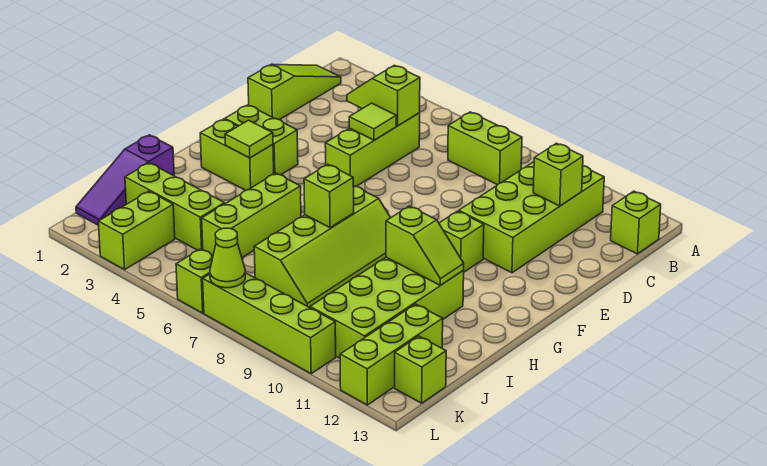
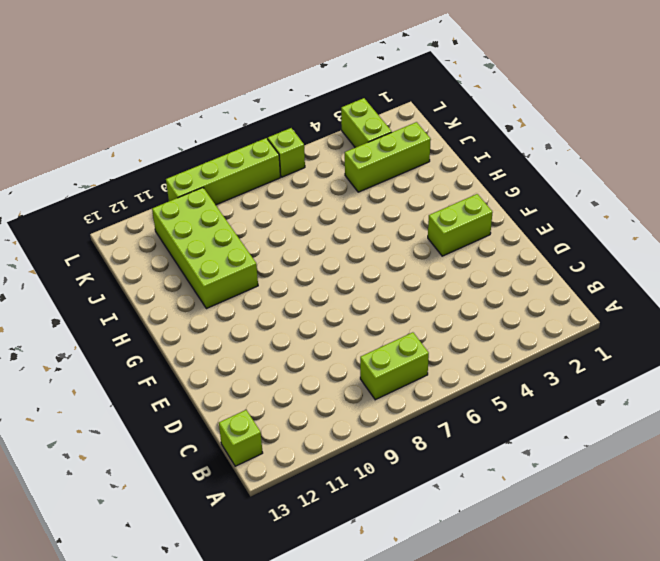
none -> lime slope B1:D1 level 1 top D
none -> lime brick B10:E11 level 1
none -> lime brick C5:E5 level 1

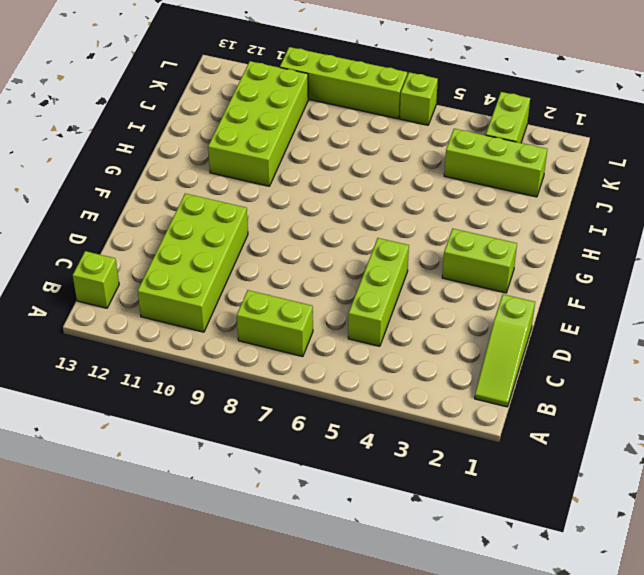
none -> lime brick F10 level 1
none -> lime brick G2:G3 level 1
none -> lime slope G7:J8 level 1 top 7

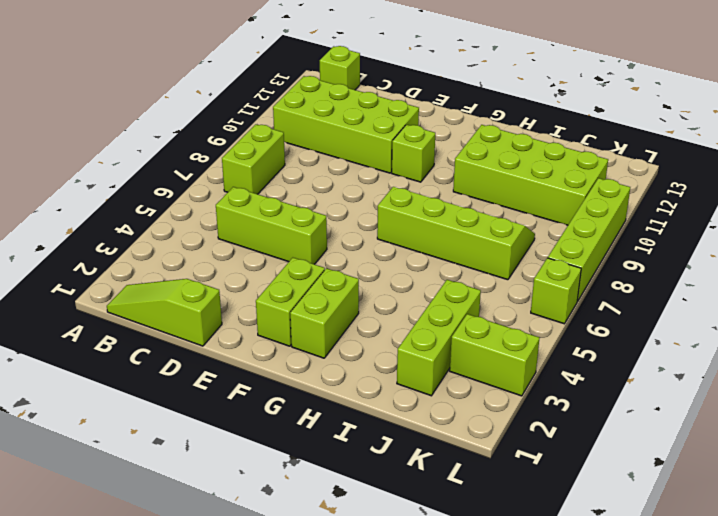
none -> lime brick H5:J5 level 1
none -> purple slope I1:K1 level 1 top I
none -> lime brick J12:L12 level 1

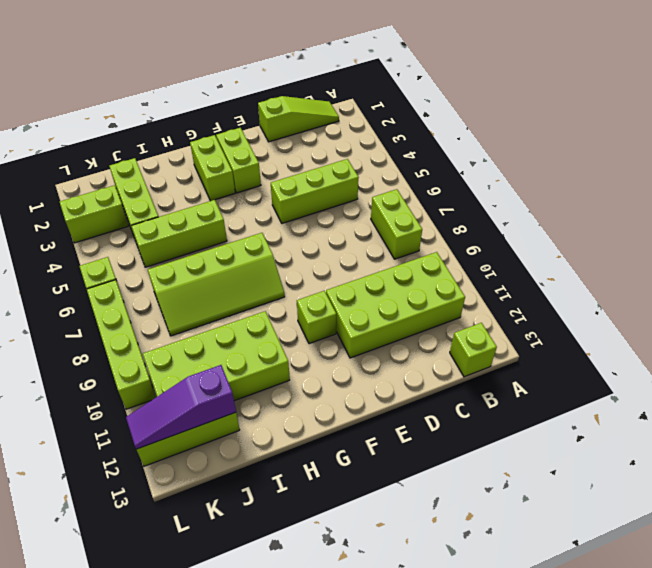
purple slope J12:L12 level 2 top J -> purple slope I1:K1 level 1 top I
none -> lime brick K13 level 1
none -> lime slope C4:C5 level 2 top 5
none -> lime brick C11 level 2

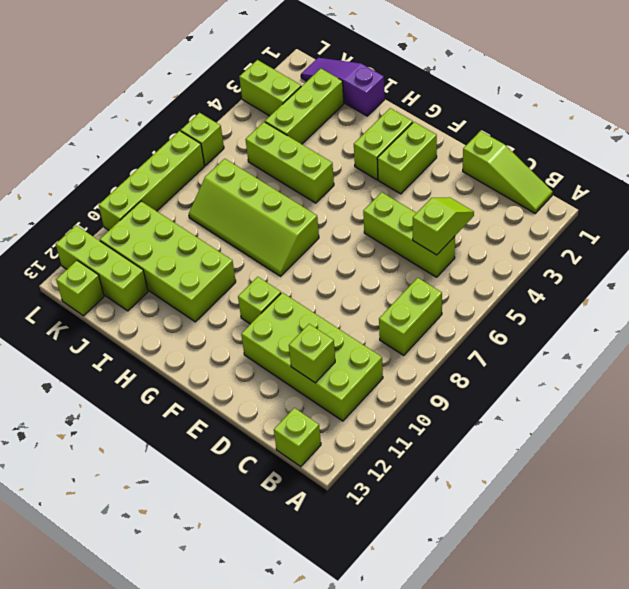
none -> lime tile D5 level 2
none -> lime tile G3 level 2
none -> lime brick H7 level 2

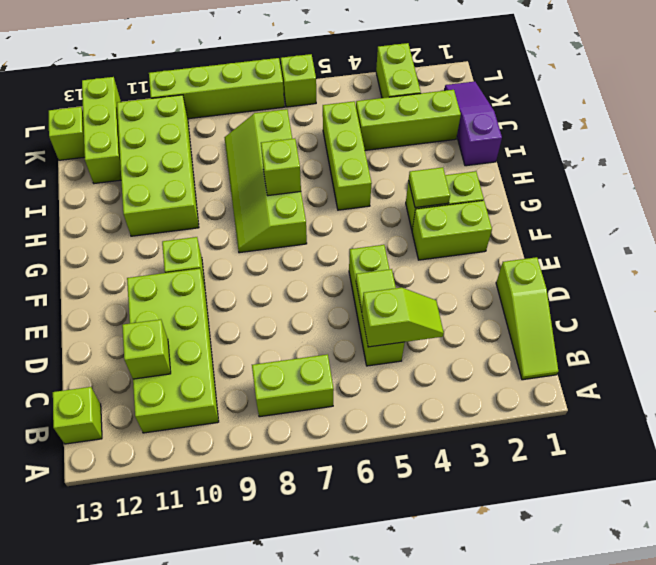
none -> lime slope H10:H11 level 2 top 10
none -> lime cone L7 level 2

